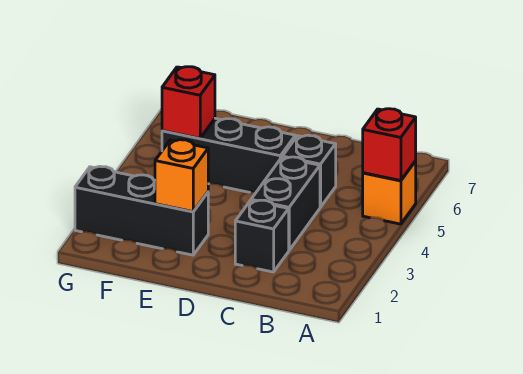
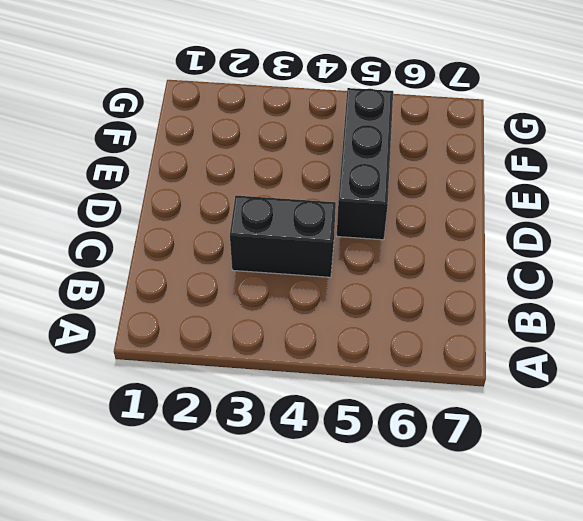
none -> orange brick A5 level 1
none -> black brick C2 level 1

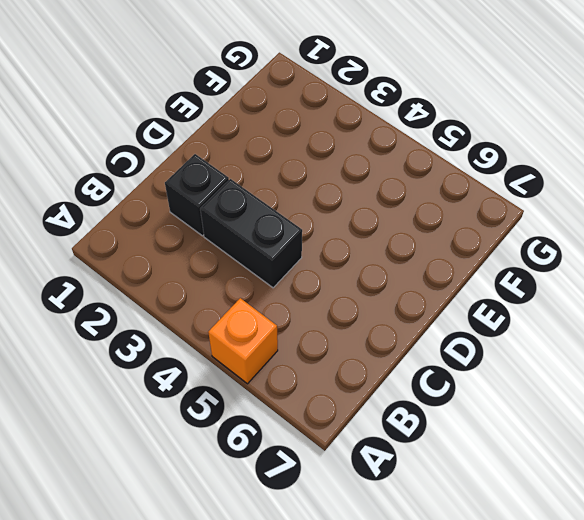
none -> black brick C5 level 1
none -> black brick D5:F5 level 1

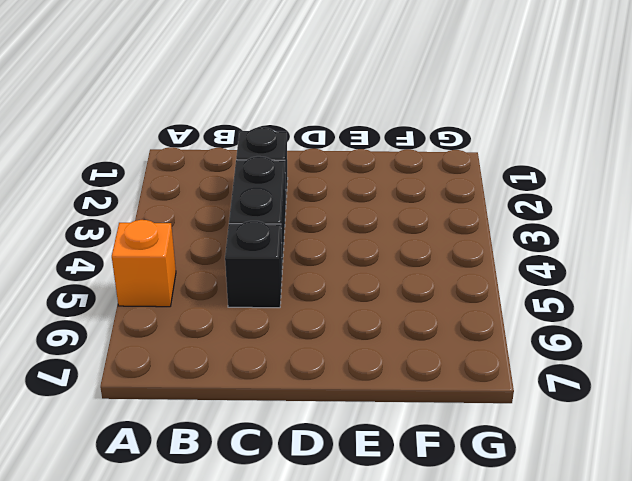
none -> black brick D5:F5 level 1
none -> black brick E2:G2 level 1

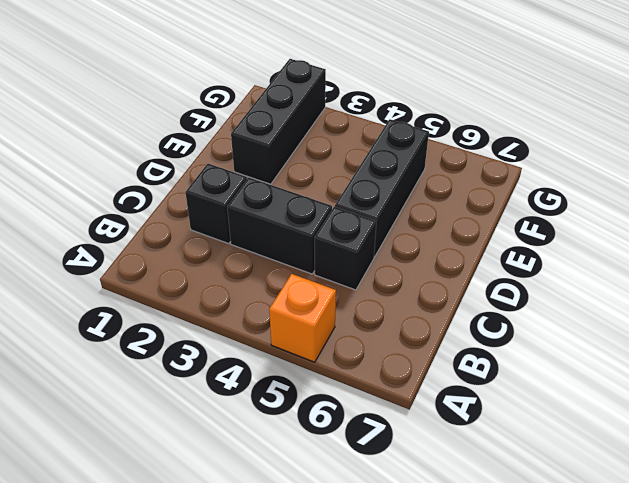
none -> red brick A5 level 2
none -> orange brick E2 level 2

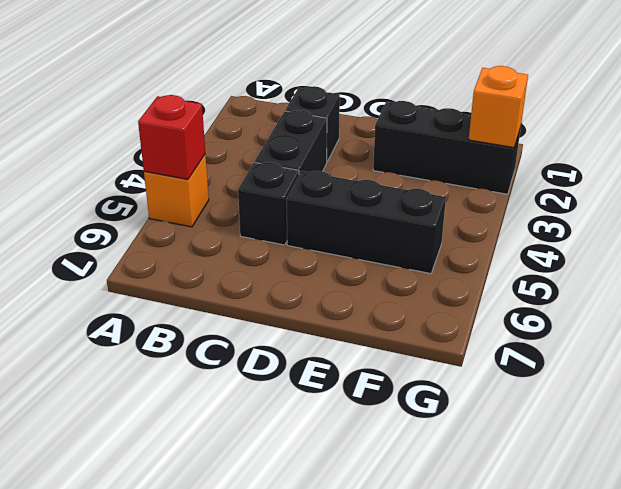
orange brick G2 level 2 -> orange brick E2 level 2
none -> red brick F5 level 2

